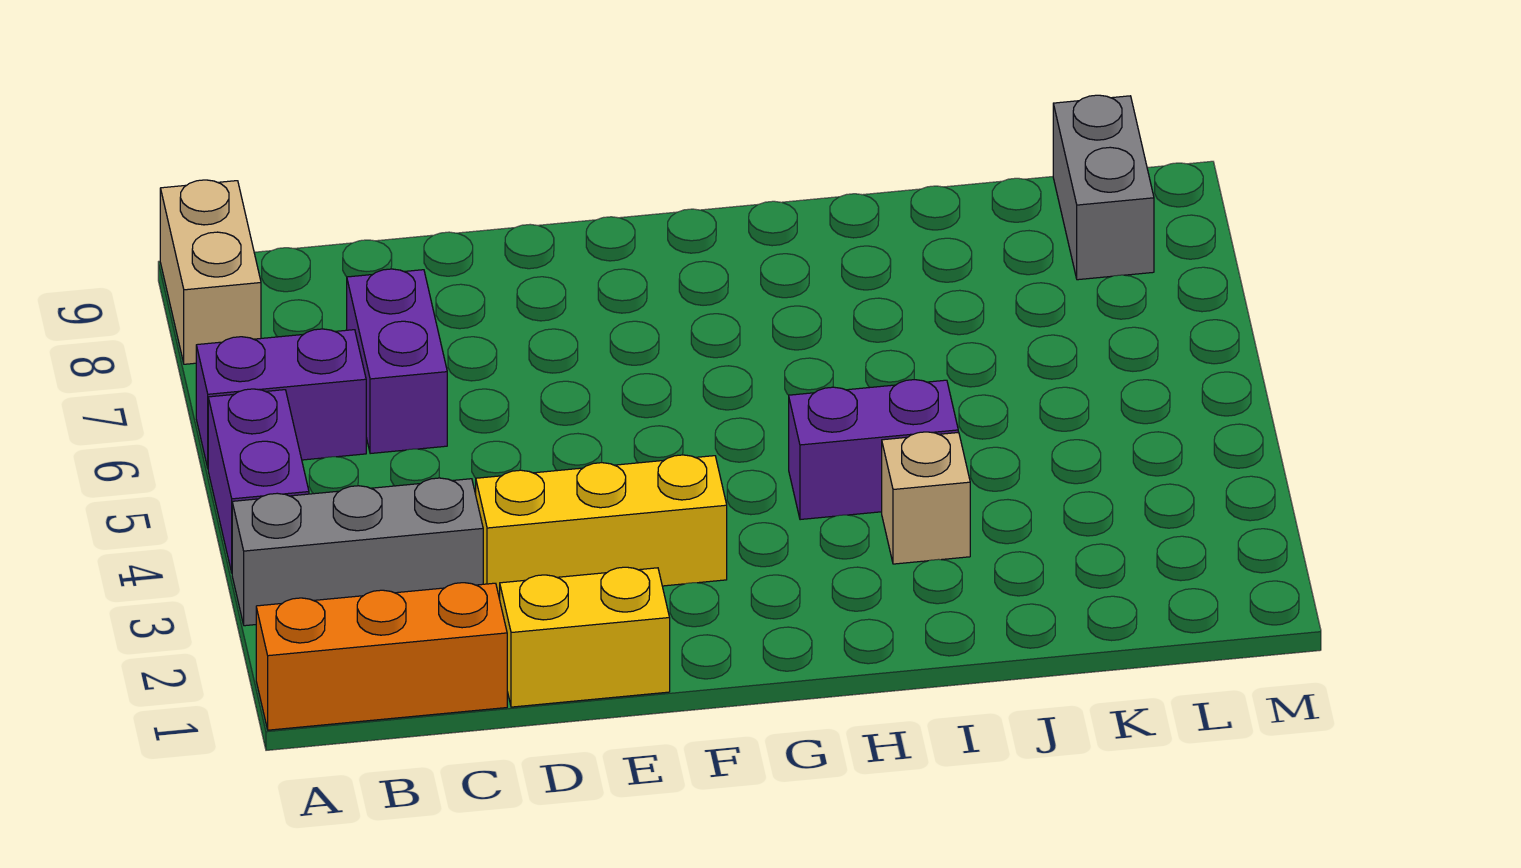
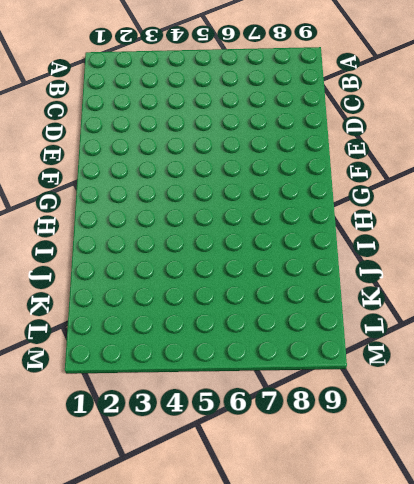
none -> orange brick A1:C1 level 1
none -> grey brick A3:C3 level 1

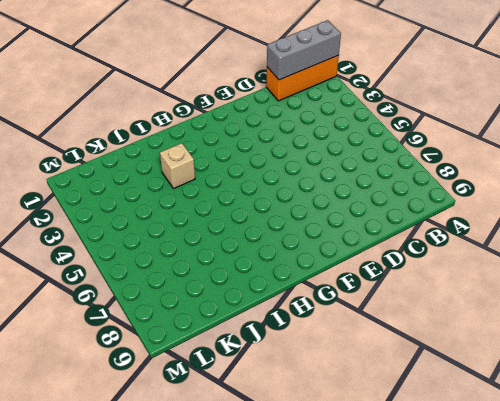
grey brick A1:C1 level 2 -> grey brick A3:C3 level 1
none -> purple brick A4:A5 level 1
none -> purple brick A6:B6 level 1

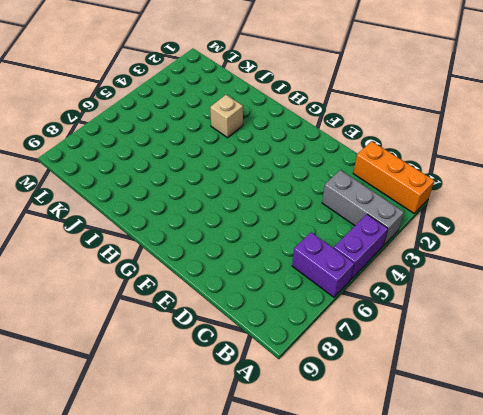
none -> tan brick A8:A9 level 1
none -> purple brick C6:C7 level 1

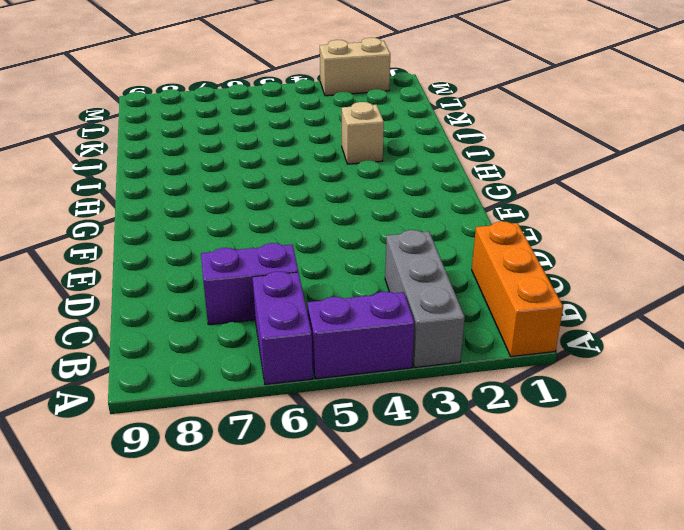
tan brick M2:M3 level 1 -> tan brick A8:A9 level 1
none -> yellow brick D1:E1 level 1
none -> yellow brick D3:F3 level 1

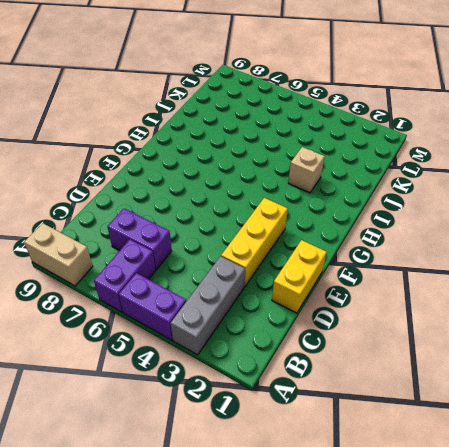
none -> orange brick A1:C1 level 1
none -> purple brick H4:I4 level 1

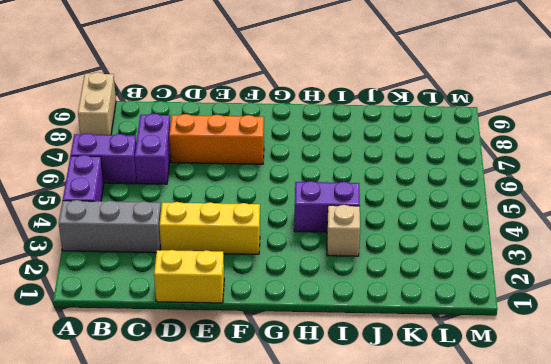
orange brick D7:F7 level 1 -> orange brick A1:C1 level 1
none -> grey brick L8:L9 level 1

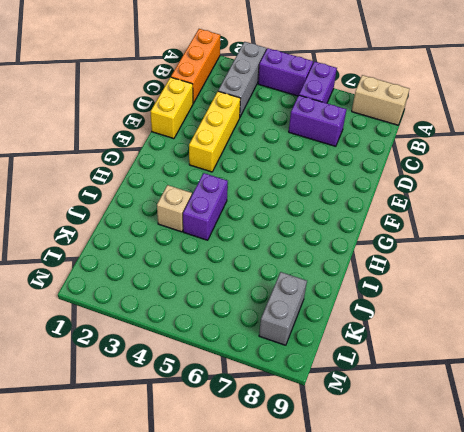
grey brick K8:L8 level 1 -> grey brick L8:L9 level 1

